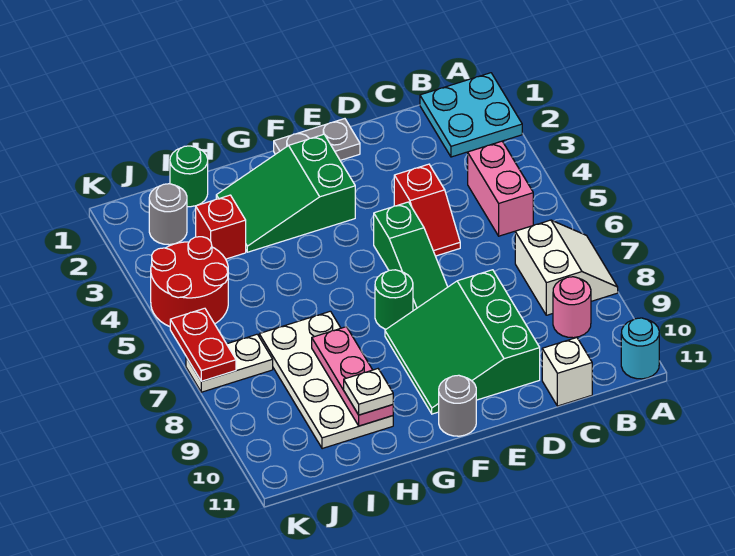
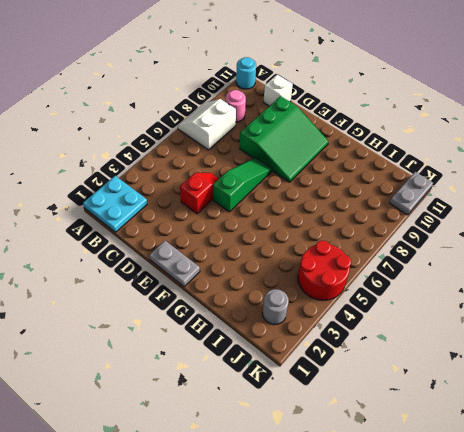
grey plate K10:K11 level 1 -> none
none -> pink brick B4:B5 level 1
none -> green slope F2:H3 level 1 top F
none -> green round brick F7 level 1

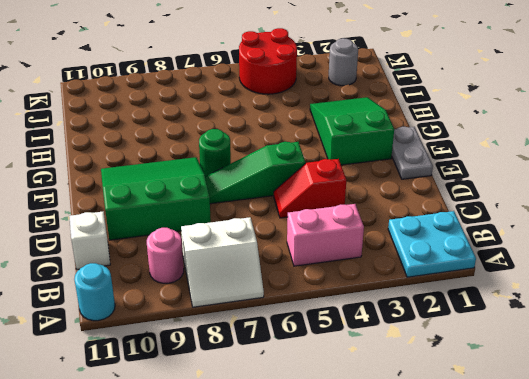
none -> grey round brick F11 level 1
none -> white plate H7:I10 level 1
none -> green round brick I1 level 1

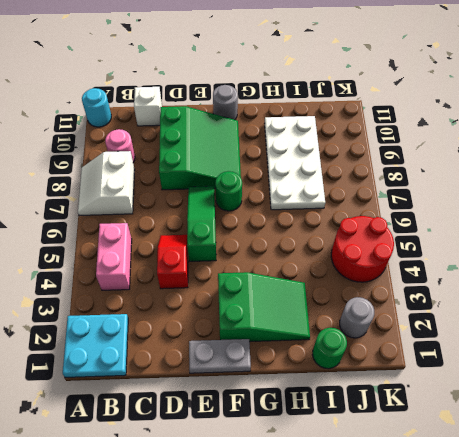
none -> red brick I3 level 1
none -> white plate J7:K7 level 1
none -> pink plate H8:H10 level 2

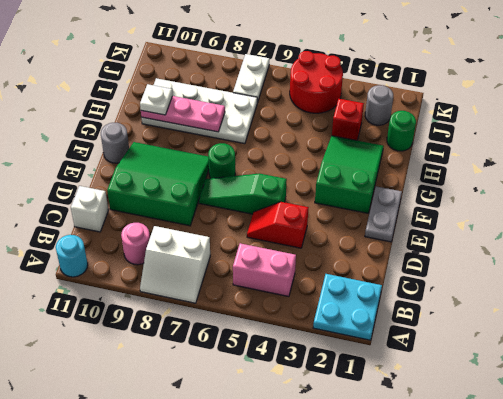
none -> red plate K6:K7 level 2

